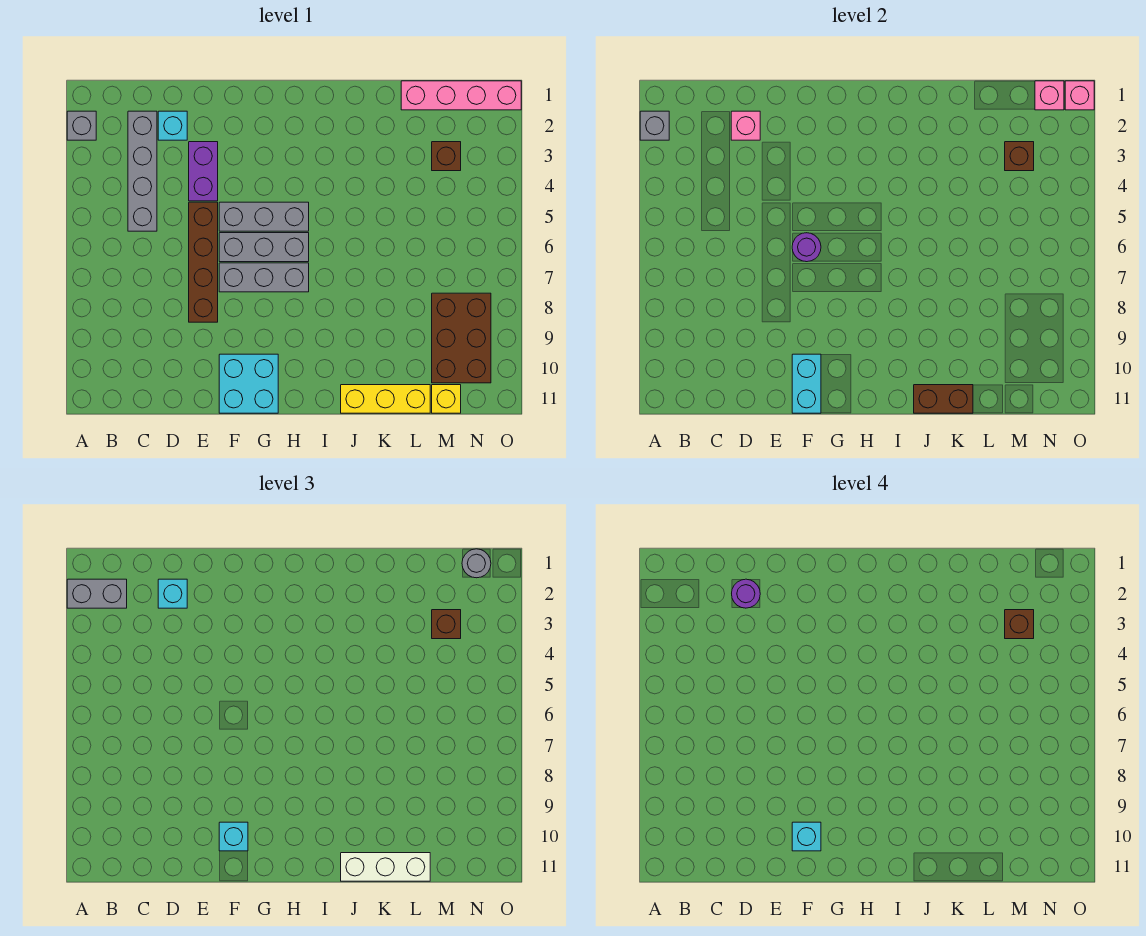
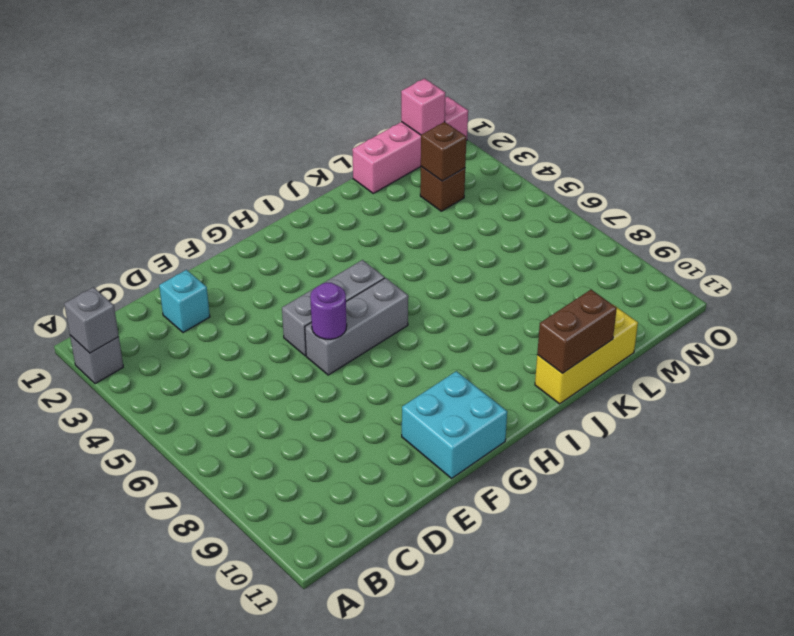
none -> grey brick C2:C5 level 1
none -> purple brick E3:E4 level 1
none -> brown brick E5:E8 level 1
none -> grey brick F7:H7 level 1

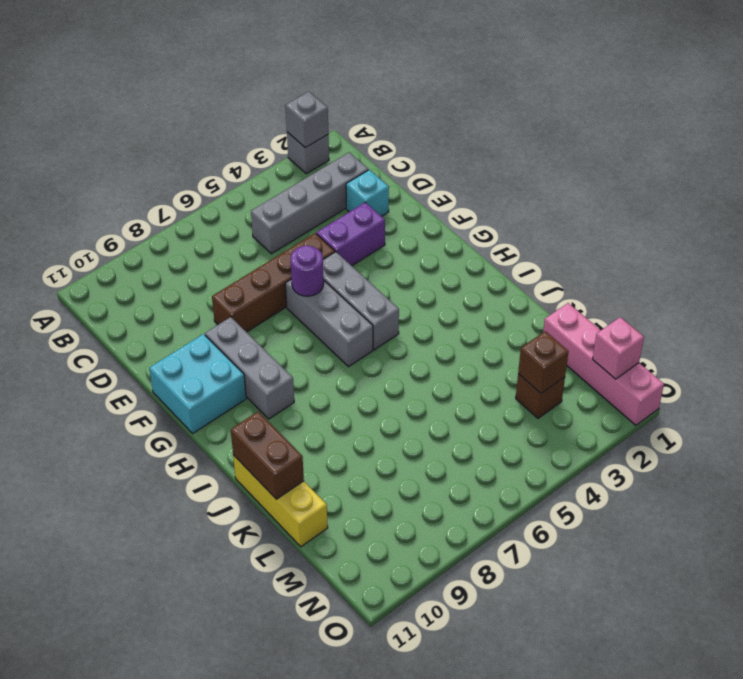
grey brick F9:H9 level 1 -> grey brick F7:H7 level 1
none -> brown brick M8:N10 level 1
none -> yellow brick M11 level 1
none -> pink brick D2 level 2
none -> cyan brick F10:F11 level 2

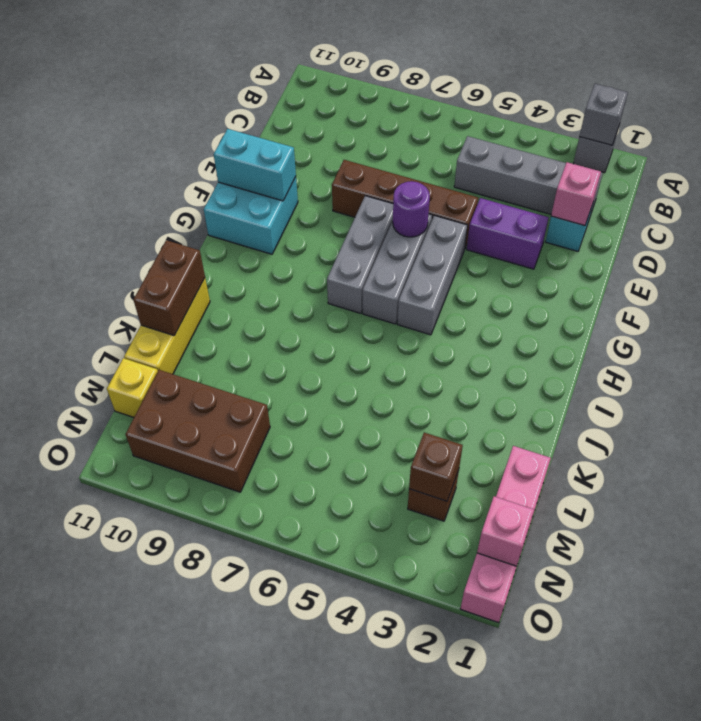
none -> pink brick O1 level 2
none -> grey brick A2:B2 level 3
none -> cyan brick D2 level 3
none -> cyan brick F10 level 3

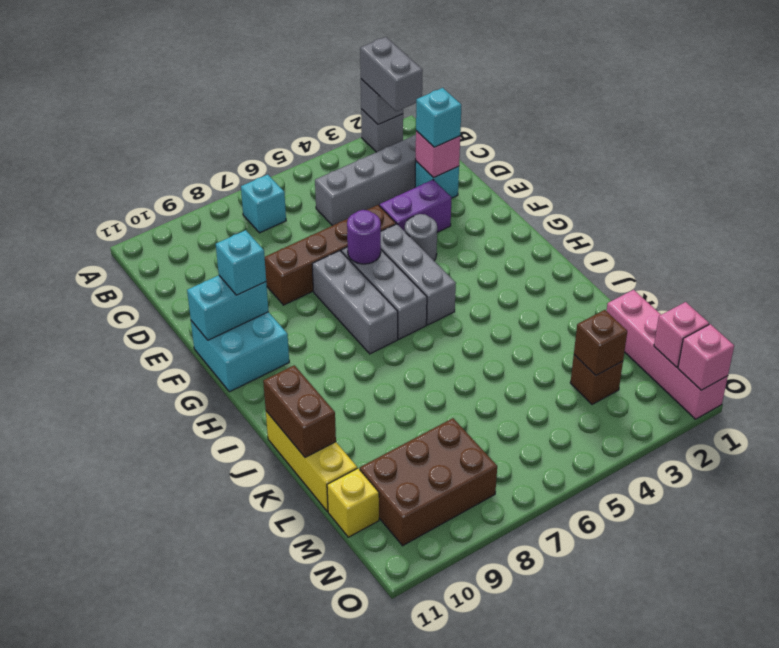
cyan brick B7 level 1 -> cyan brick F10 level 4
grey round brick F4 level 1 -> grey round brick N1 level 3
none -> white brick J11:L11 level 3
none -> brown brick M3 level 3
none -> purple round brick D2 level 4
none -> brown brick M3 level 4

